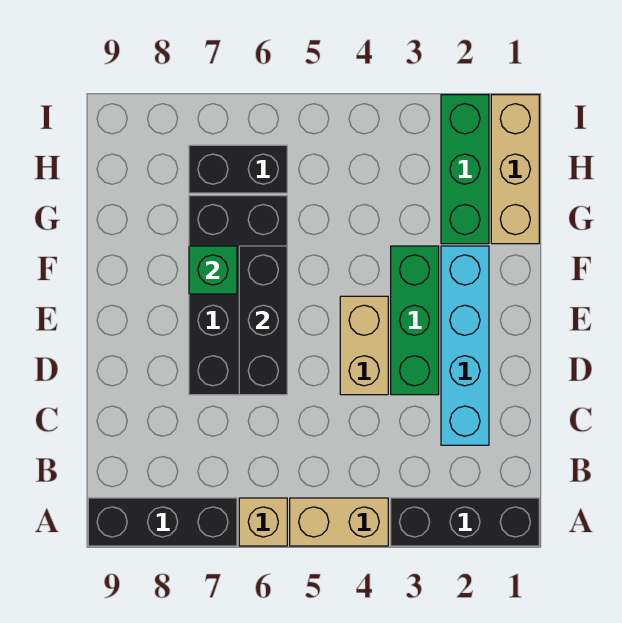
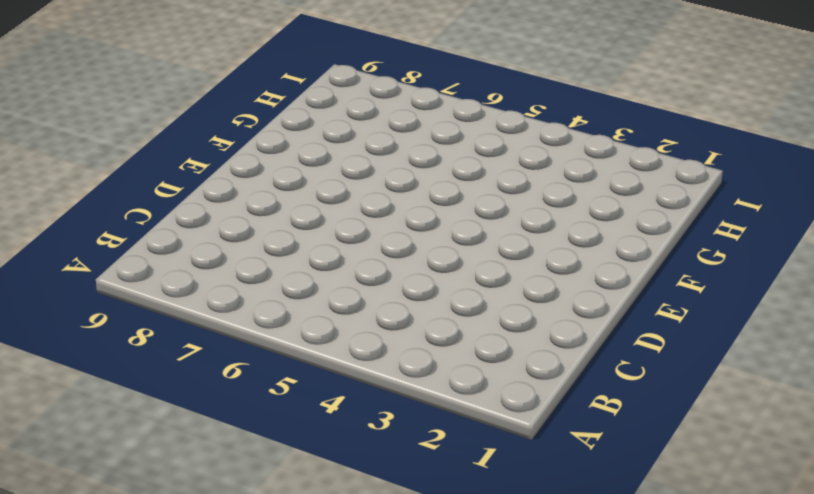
none -> black brick A1:A3 level 1
none -> tan brick A4:A5 level 1
none -> tan brick A6 level 1

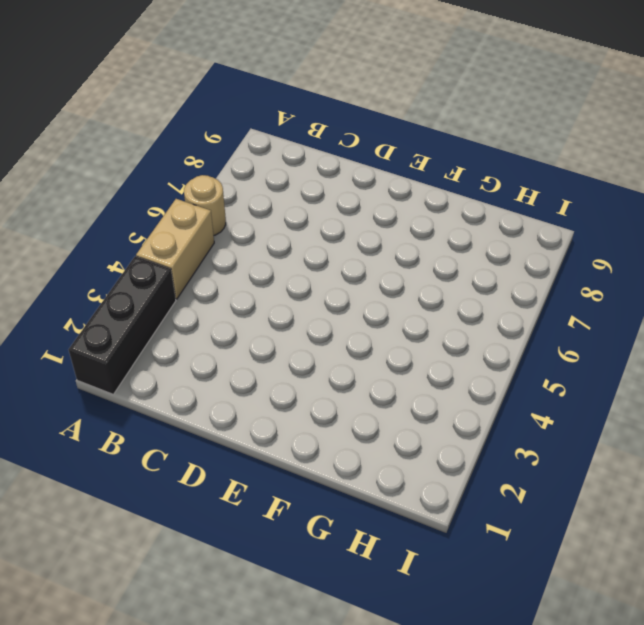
tan round brick A6 level 1 -> tan brick A6 level 1
none -> black brick A7:A9 level 1
none -> cyan brick C2:F2 level 1
none -> green brick D3:F3 level 1

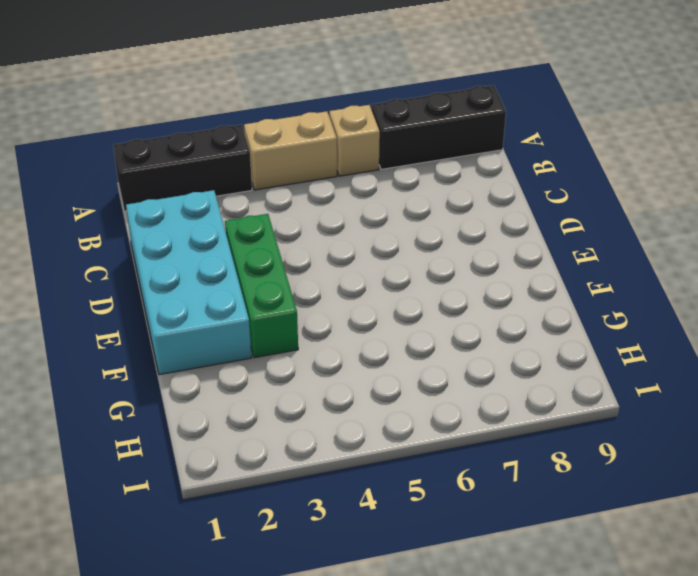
cyan brick C1:F2 level 1 -> cyan brick C2:F2 level 1
none -> tan brick D4:E4 level 1
none -> black brick D6:G7 level 1
none -> tan brick G1:I1 level 1

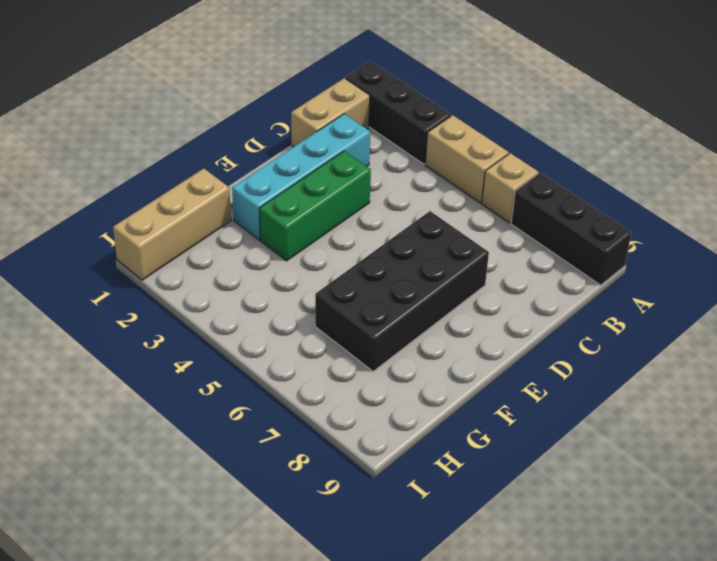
tan brick B1:C1 level 1 -> tan brick D4:E4 level 1
none -> green brick G2:I2 level 1
none -> black brick H6:H7 level 1
none -> black brick D6:F6 level 2

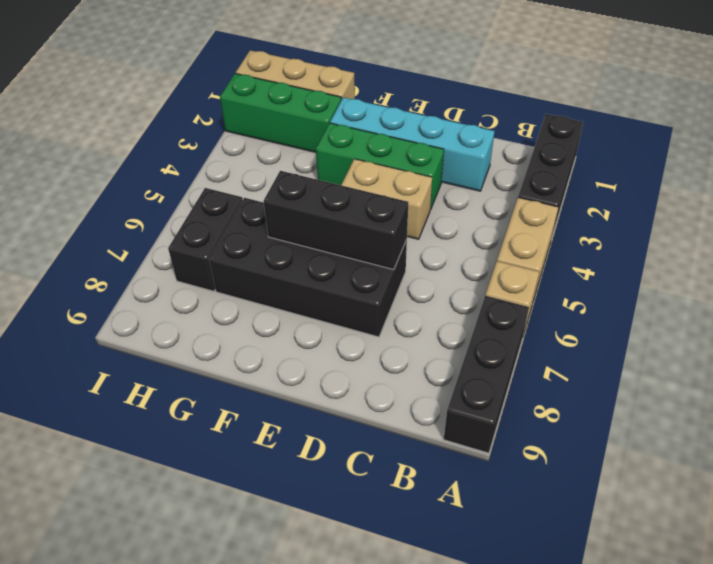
none -> green brick F7 level 2

